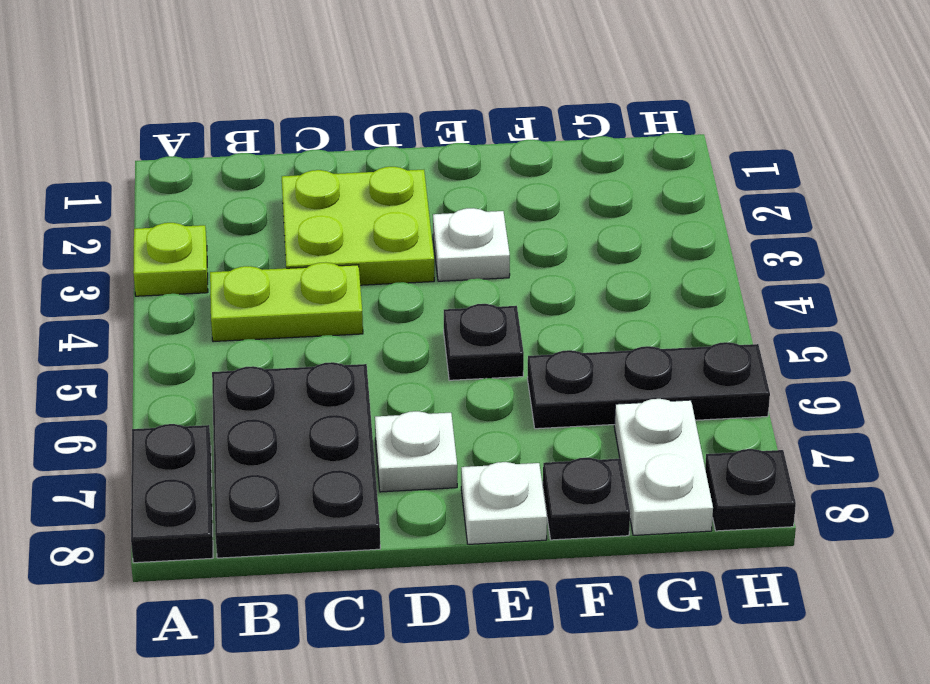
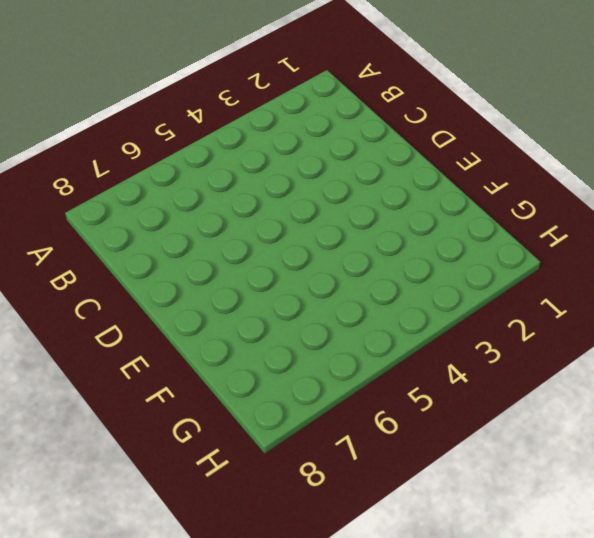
none -> lime plate A3 level 1
none -> black plate A7:A8 level 1
none -> lime plate B4:C4 level 1

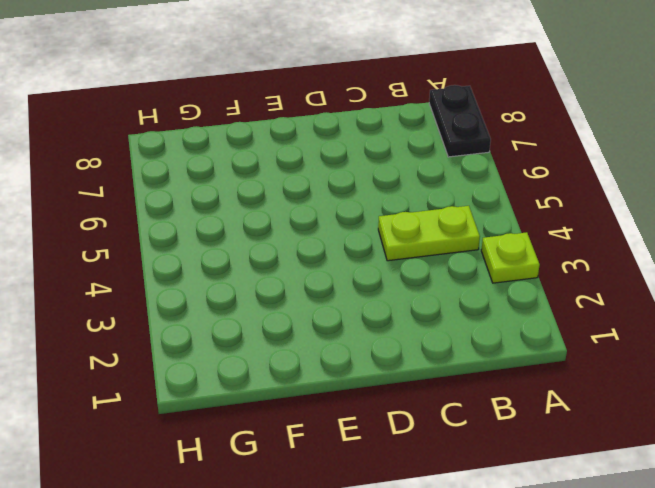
none -> black plate B6:C8 level 1
none -> lime plate C2:D3 level 1
none -> white plate D7 level 1

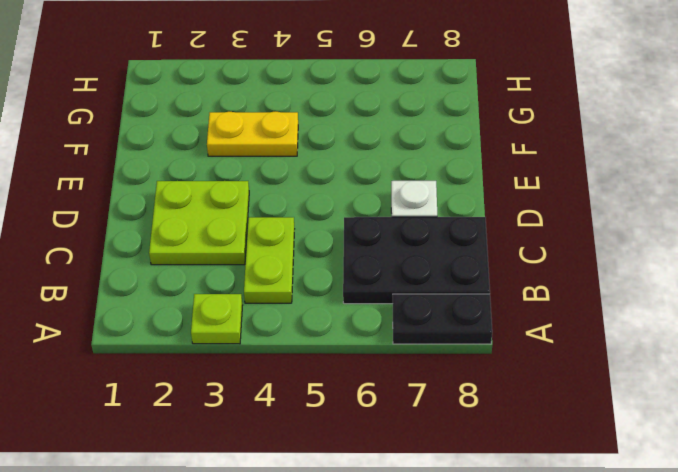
yellow plate F3:F4 level 1 -> none
none -> white plate E3 level 1
none -> black plate E5 level 1
none -> white plate E8 level 1

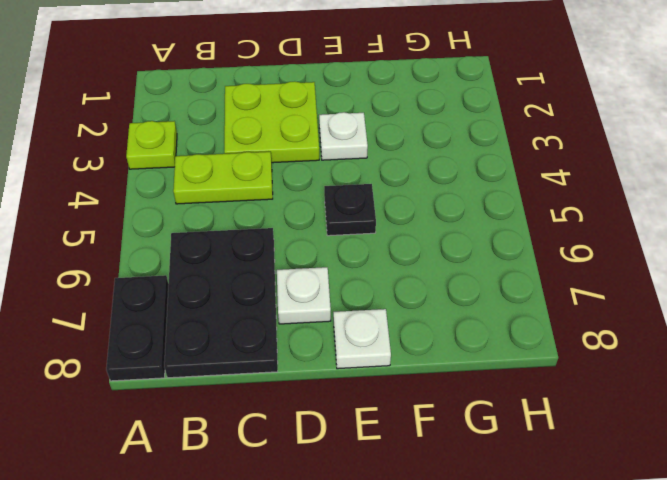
none -> black plate F6:H6 level 1
none -> black plate F8 level 1
none -> white plate G7:G8 level 1

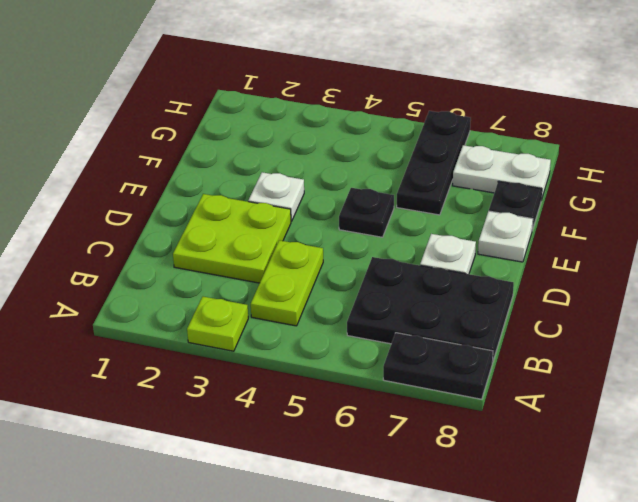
none -> black plate H8 level 1

